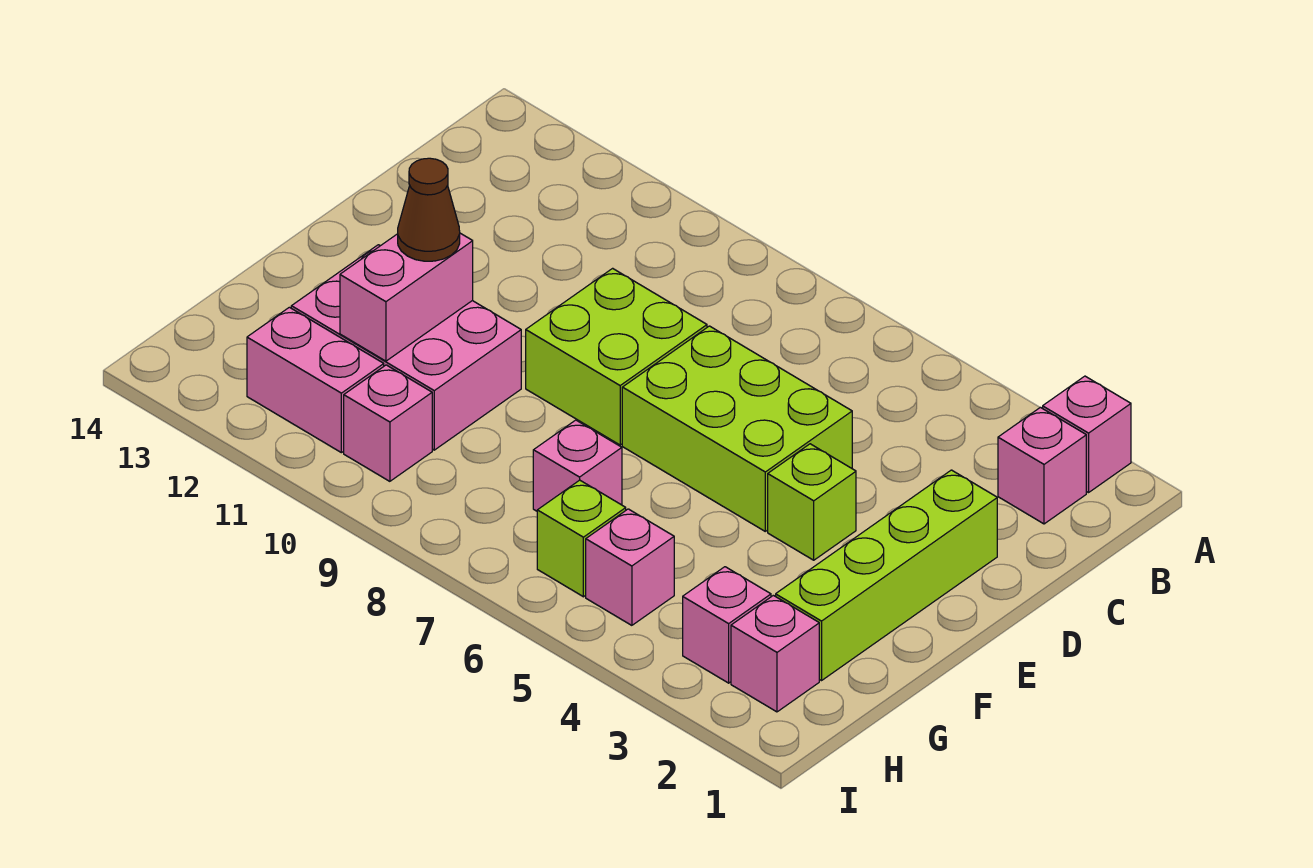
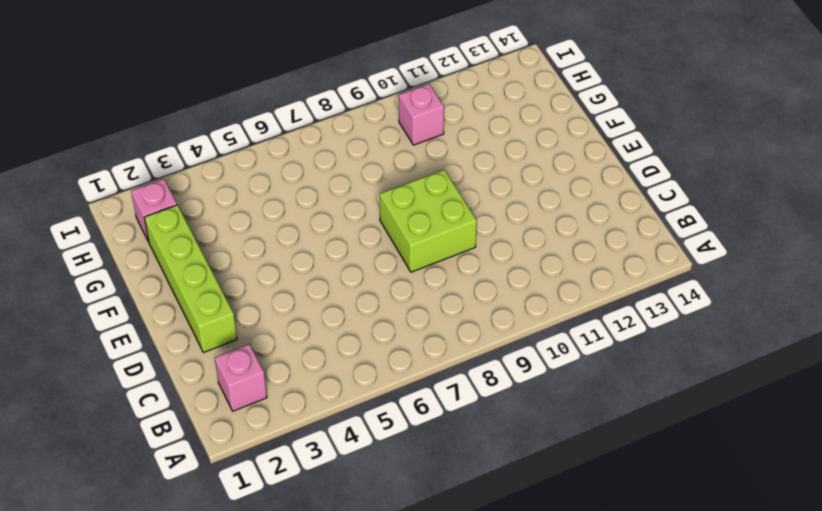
none -> pink brick A2 level 1
none -> lime brick D5:E7 level 1
none -> lime brick E4 level 1

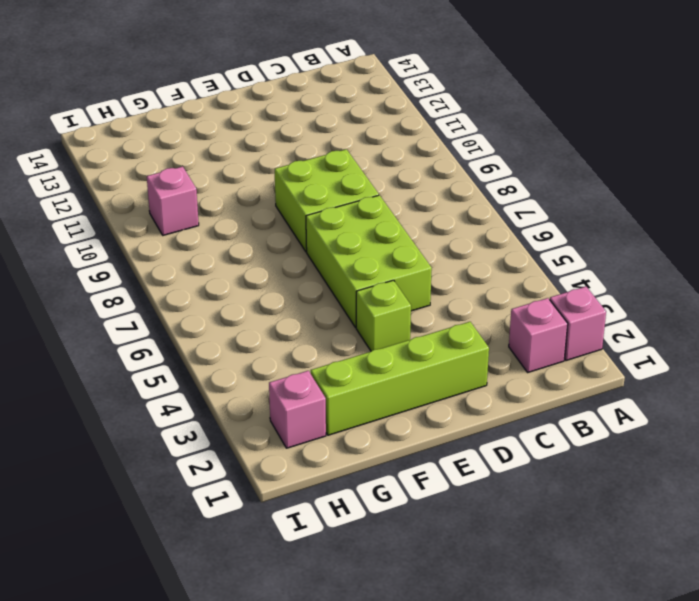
none -> pink brick F10:G12 level 1
none -> pink brick G7 level 1
none -> pink brick H3 level 1

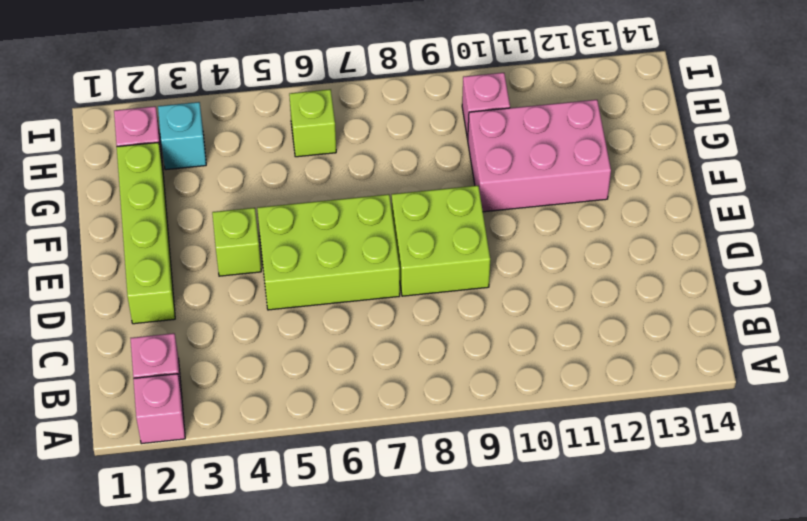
cyan brick H3 level 1 -> pink brick H3 level 1
none -> pink brick G7 level 1
none -> pink brick H5 level 1
none -> pink brick H11:H12 level 1

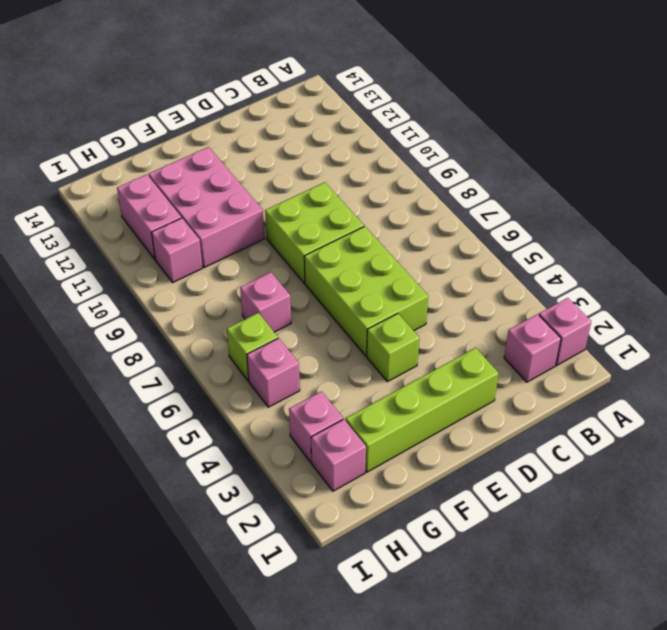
none -> pink brick F11:G11 level 2
none -> brown cone F11 level 3

